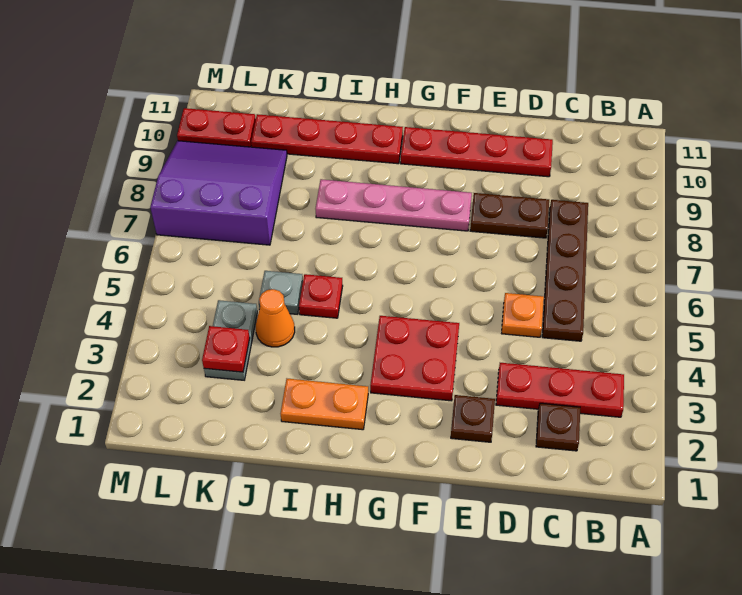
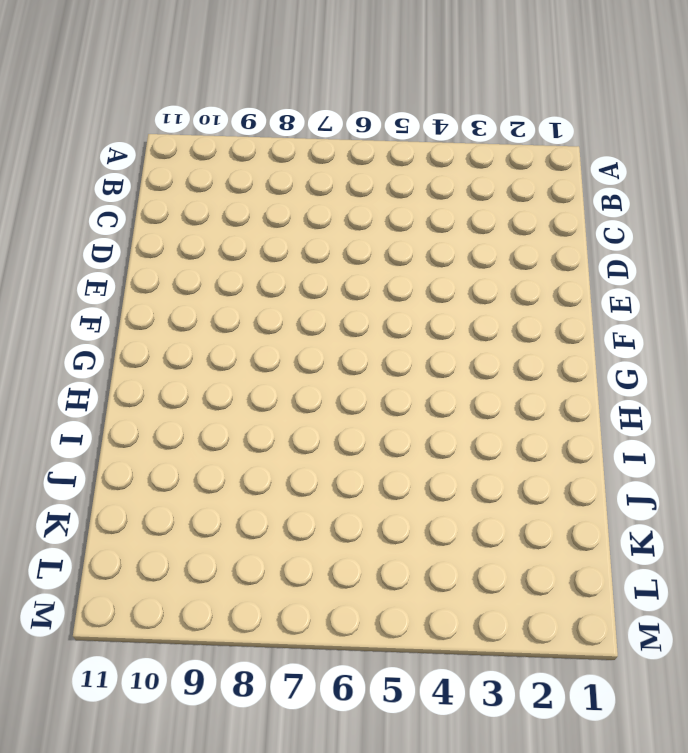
none -> red plate B3:D3 level 1
none -> brown plate C2 level 1
none -> brown plate C5:C8 level 1

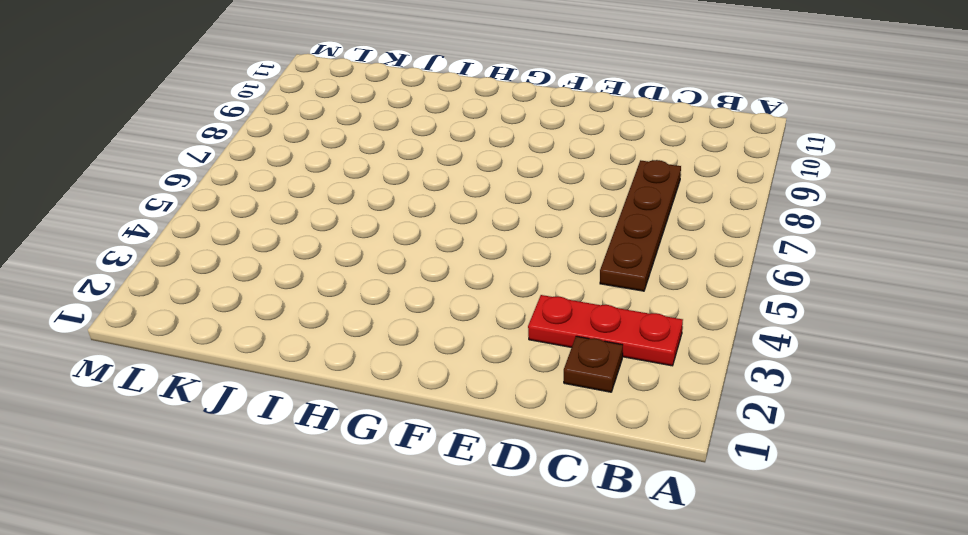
none -> orange plate D5 level 1
none -> brown plate D8:E8 level 1
none -> red plate D10:G10 level 1

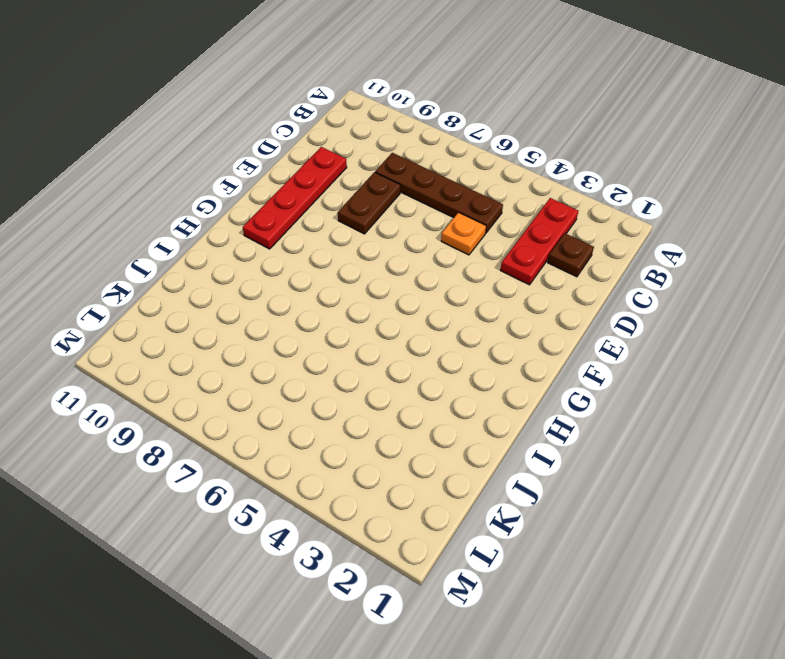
none -> brown plate E2 level 1
none -> red plate F3:G4 level 1
none -> pink plate F8:I8 level 1

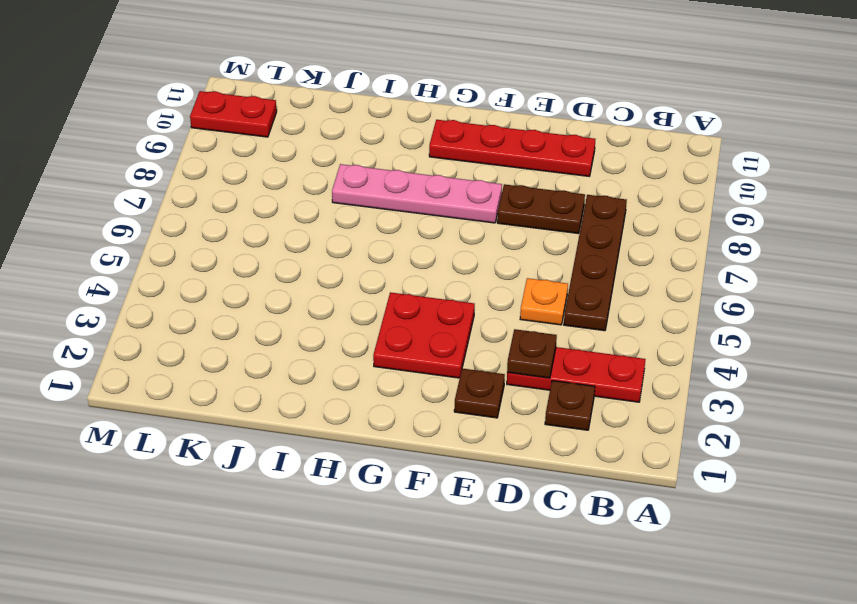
brown plate D3 level 2 -> none
none -> orange plate H2:I2 level 1
none -> red plate H10:K10 level 1
none -> red plate I5 level 1

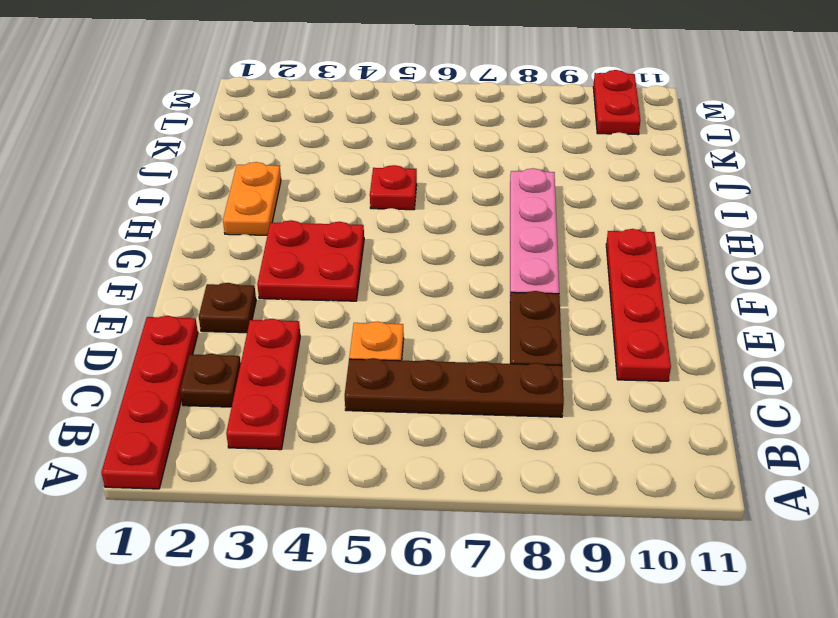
red plate A1:D1 level 1 -> red plate H10:K10 level 1
none -> orange cone J4 level 1
none -> grey plate J5 level 1
none -> grey plate K3:K4 level 1

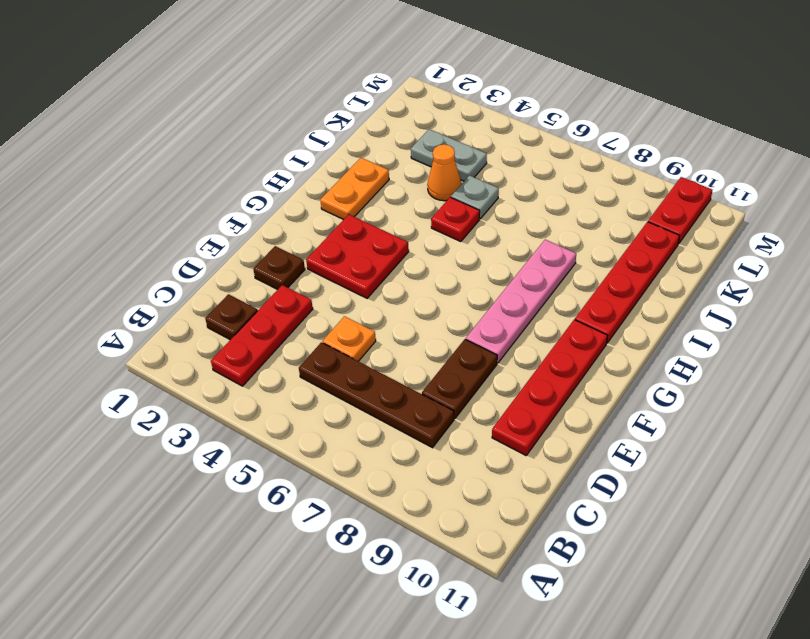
none -> purple slope K7:M9 level 1 top 7
none -> red plate K3 level 2

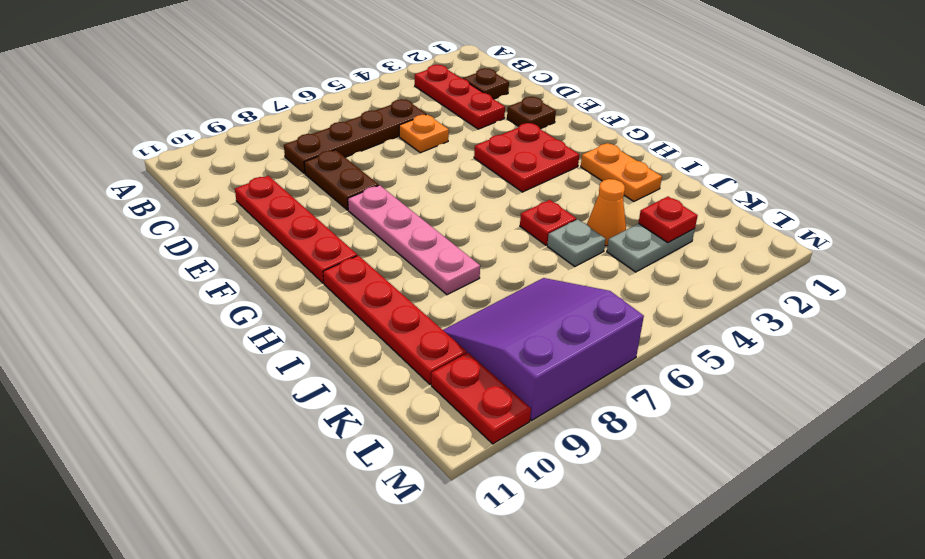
purple slope K7:M9 level 1 top M -> purple slope K7:M9 level 1 top 7

